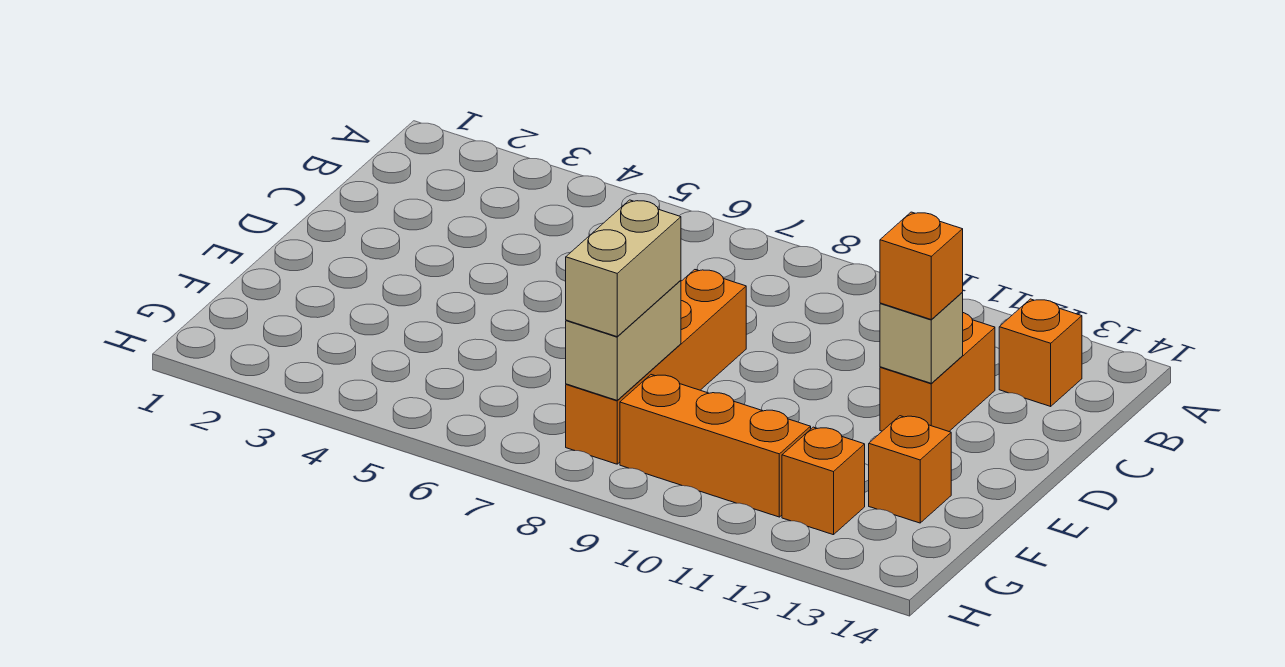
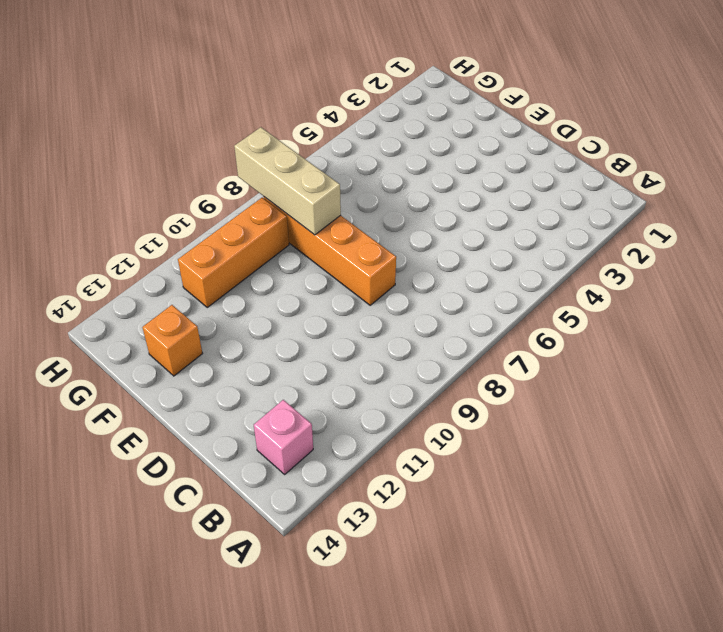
pink brick B13 level 1 -> orange brick B13 level 1
tan brick F8:H8 level 2 -> tan brick F8:G8 level 2
none -> orange brick C12:D12 level 1
none -> orange brick G12 level 1

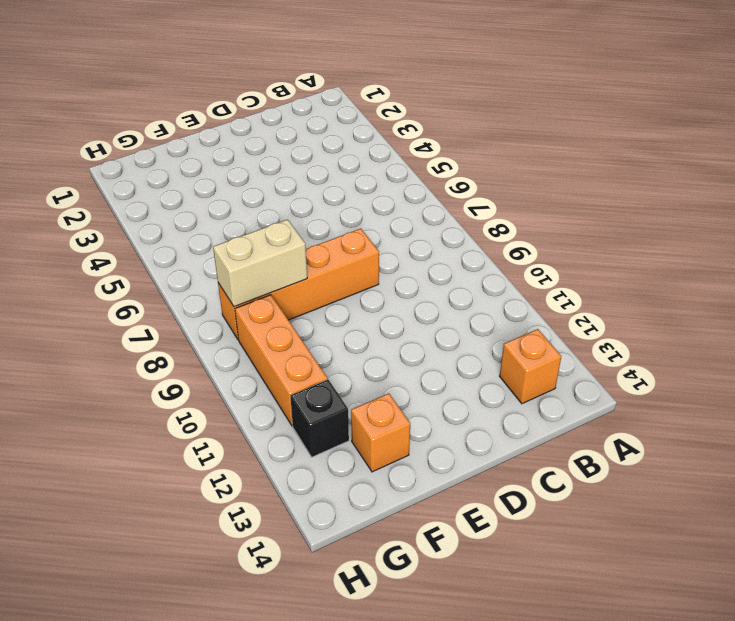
black brick G12 level 1 -> orange brick G12 level 1
none -> orange brick C12:D12 level 1
none -> tan brick D12 level 2

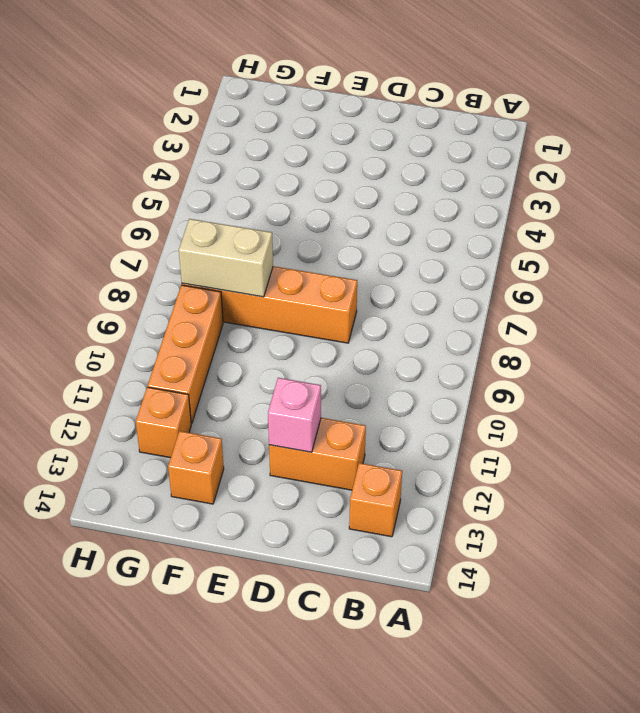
pink brick D12 level 2 -> tan brick D12 level 2
none -> orange brick D12 level 3
none -> tan brick F8:G8 level 3

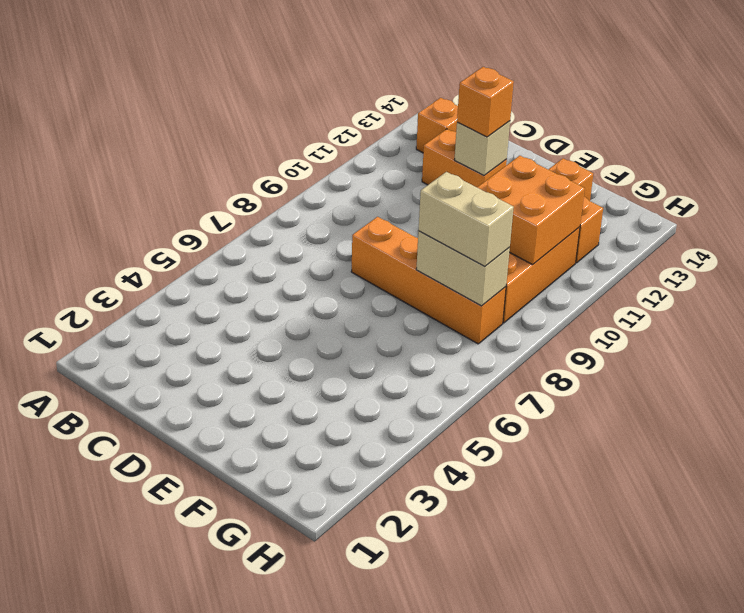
orange brick F10:G11 level 2 -> none

